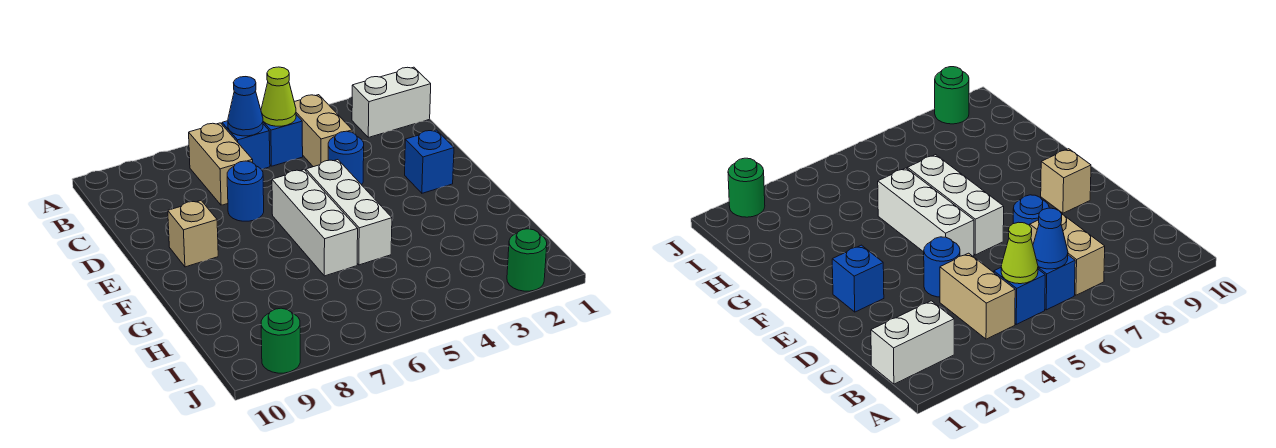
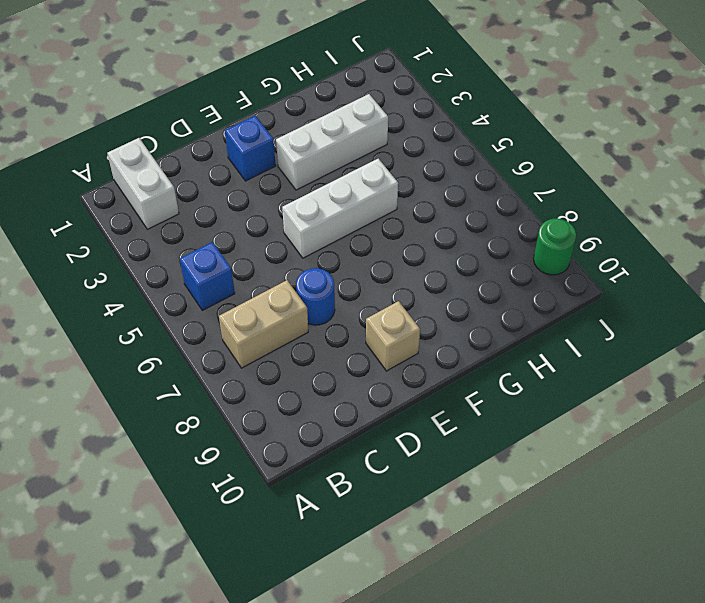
white brick F3:H3 level 1 -> white brick E6:G6 level 1
none -> tan brick B4:C4 level 1
none -> blue brick B6 level 1
none -> blue round brick D4 level 1

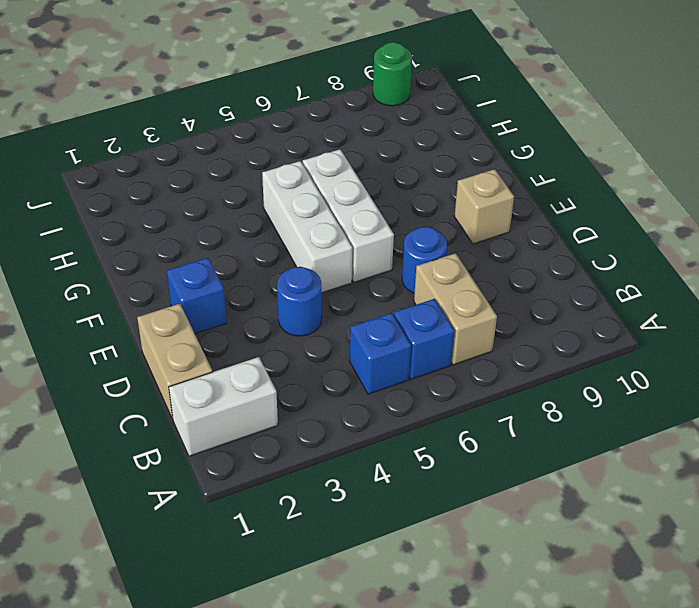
tan brick C1:D1 level 1 -> tan brick B4:C4 level 1
none -> green round brick J2 level 1
none -> lime cone B5 level 2
none -> blue cone B6 level 2

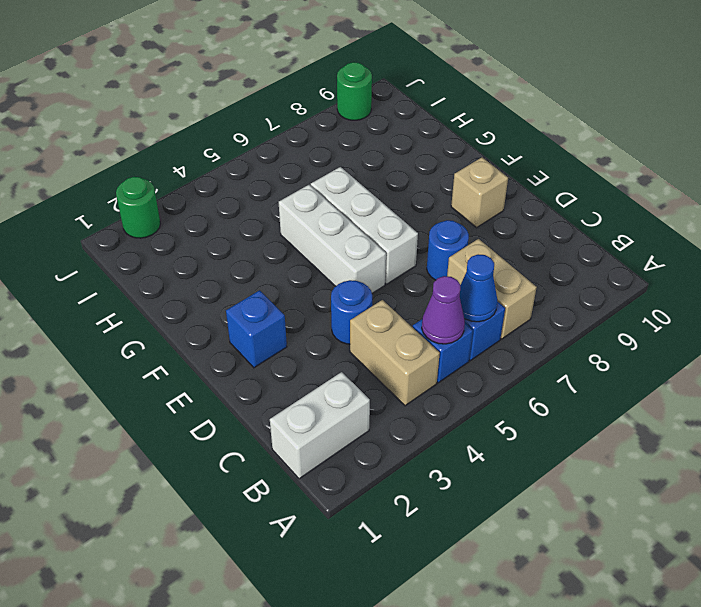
purple cone B5 level 2 -> lime cone B5 level 2

